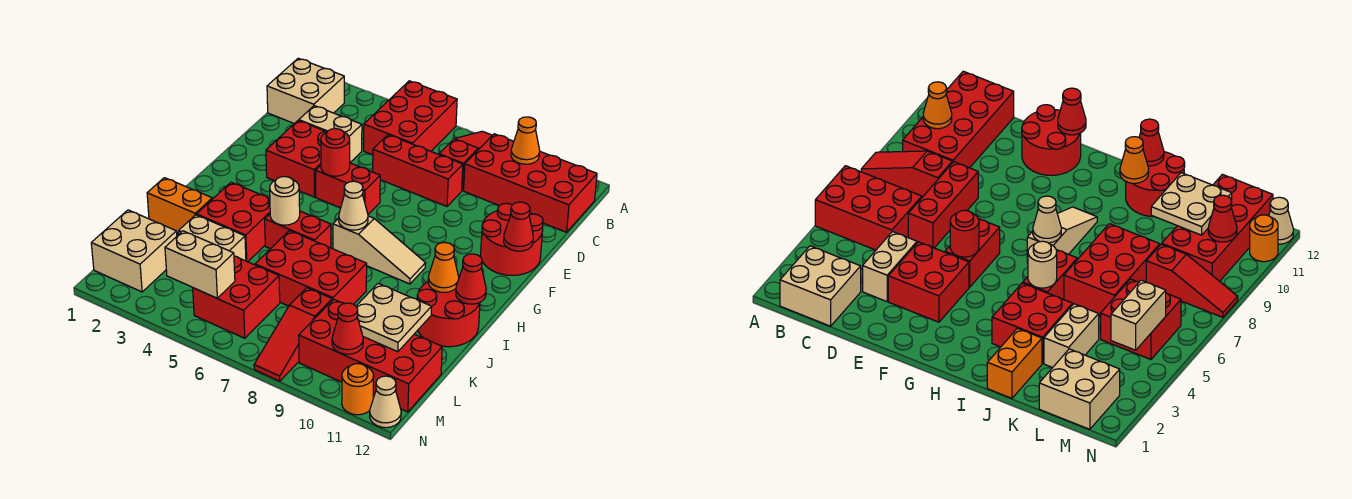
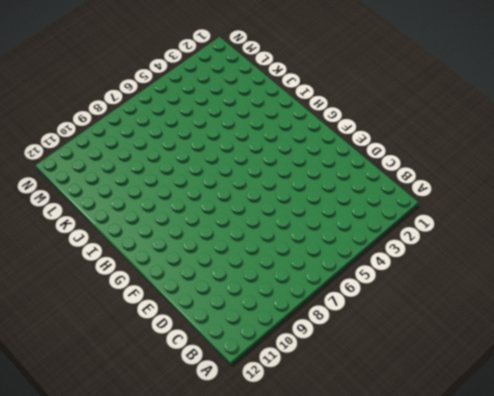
none -> red brick A5:C6 level 1
none -> red slope A8:C8 level 1 top C
none -> tan brick B1:C2 level 1
none -> red brick B9:C12 level 1

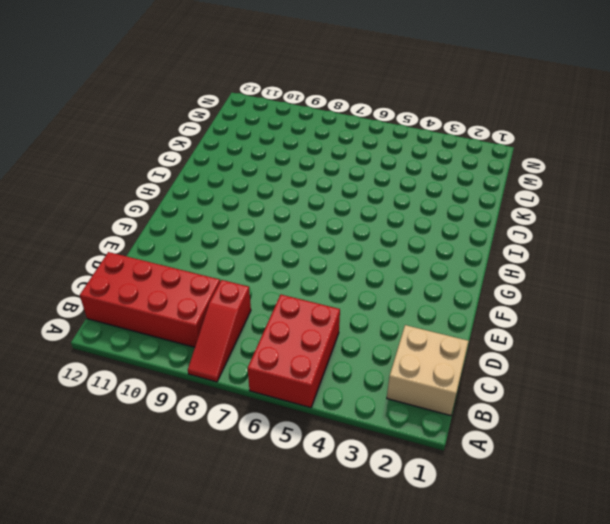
none -> tan brick D3:D4 level 1
none -> red brick D6:D8 level 1
none -> red brick E3:F4 level 1
none -> red round brick E11:F12 level 1

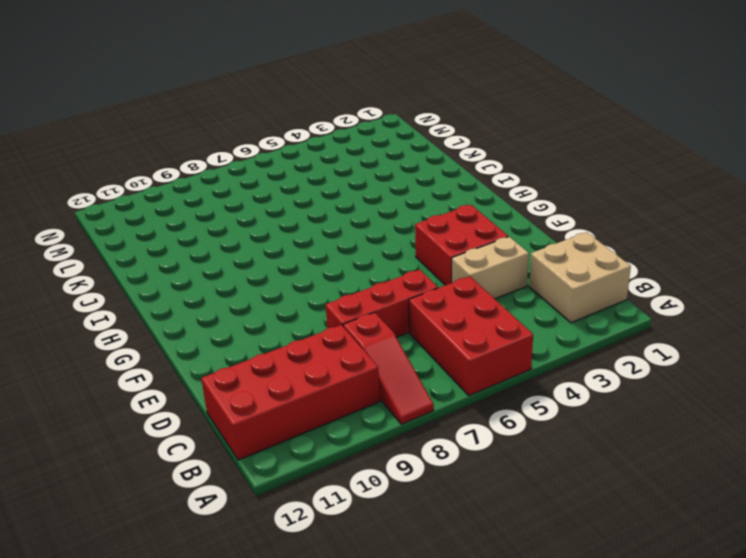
none -> red round brick E11:F12 level 1
none -> red brick F5:F6 level 1
none -> tan slope H7:H9 level 1 top 7
none -> red brick I3:J4 level 1

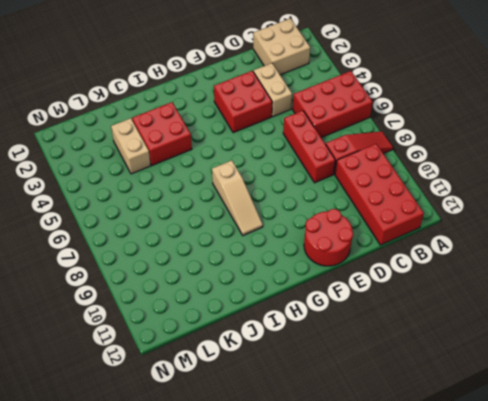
none -> red brick F5:F6 level 1
none -> red brick I5:I6 level 1
none -> red round brick I11:J12 level 1
none -> orange brick J1:J2 level 1

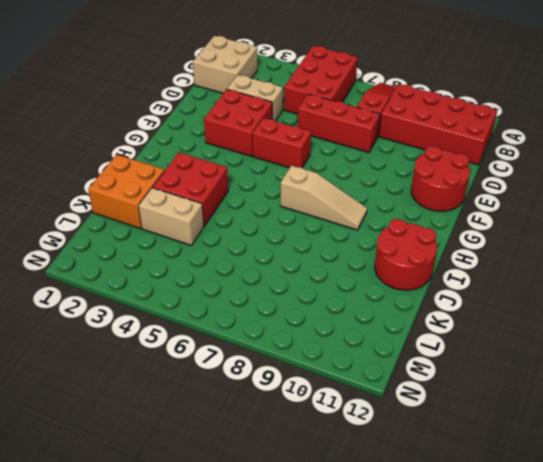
orange brick J1:K2 level 1 -> orange brick J1:J2 level 1
none -> red brick I5:I6 level 1
none -> red brick J6:K8 level 1
none -> tan brick L1:M2 level 1
none -> red brick L5:M6 level 1

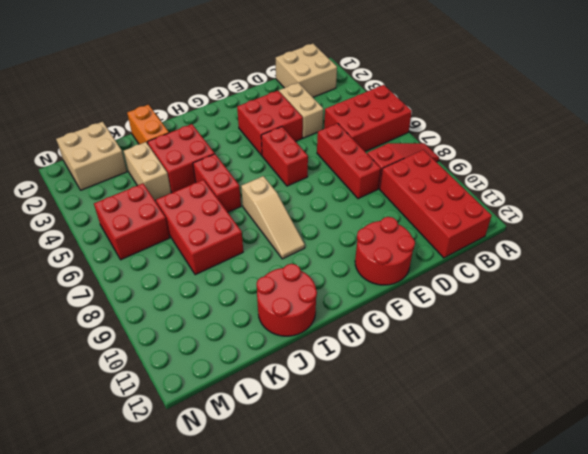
none -> red slope L8:N8 level 1 top L
none -> red brick L9:M12 level 1
none -> orange round brick N11 level 1
none -> tan cone N12 level 1

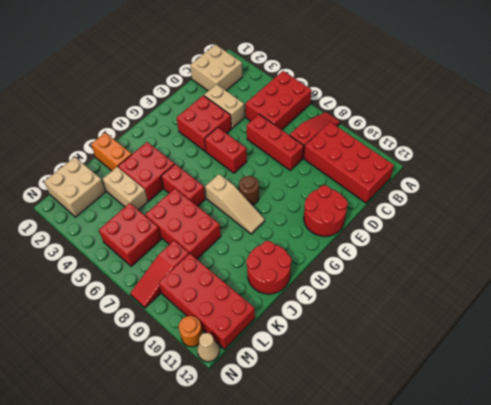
brown round brick G8 level 1 -> none
none -> orange cone B10 level 2
none -> red round brick F5 level 2
none -> red cone F12 level 2
none -> tan cone H7 level 2

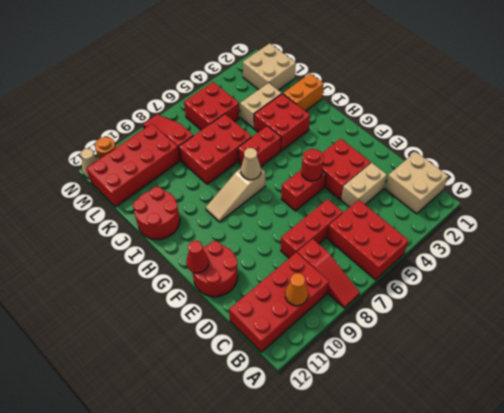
none -> tan round brick I5 level 2
none -> orange cone I11 level 2
none -> red cone I12 level 2
none -> tan plate K10:L11 level 2

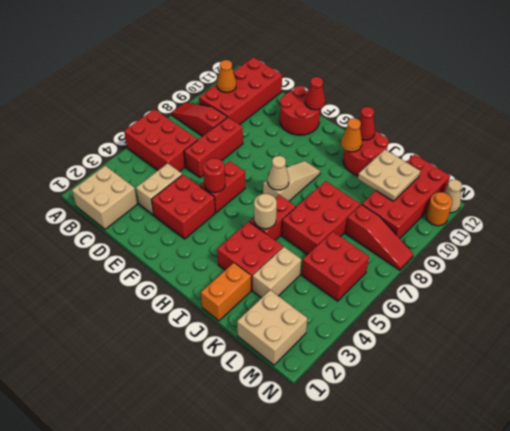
none -> tan brick M4:M5 level 2
none -> red cone M10 level 2

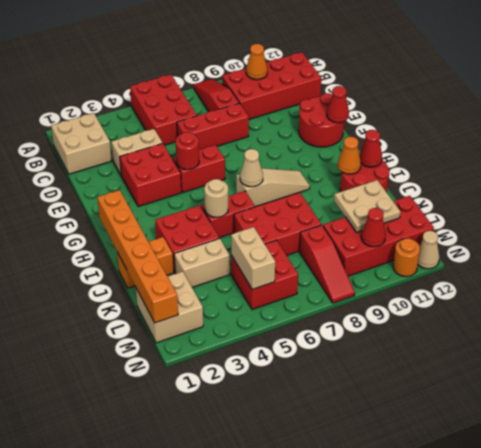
orange brick H1:M1 level 2 -> none
tan brick L5:M5 level 2 -> tan brick M4:M5 level 2

